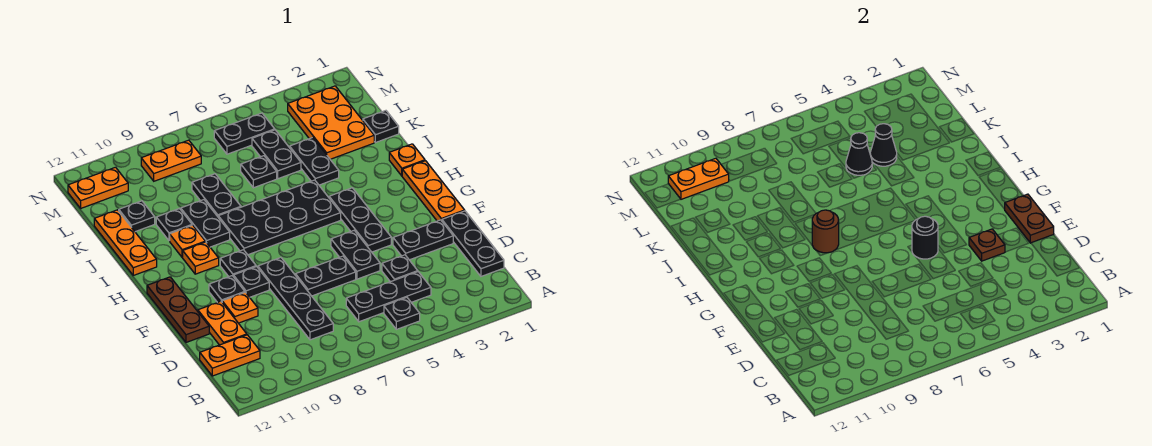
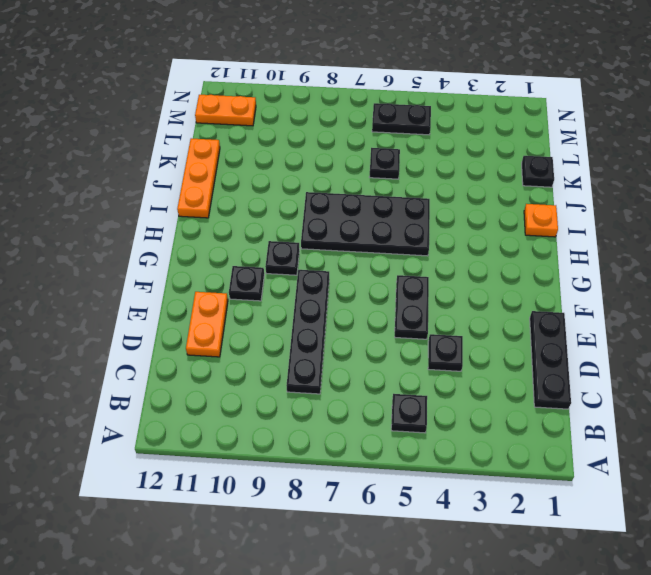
none -> black plate C4:C6 level 1
none -> orange plate C11:C12 level 1
none -> black plate E2:E3 level 1
none -> black plate E6:E7 level 1

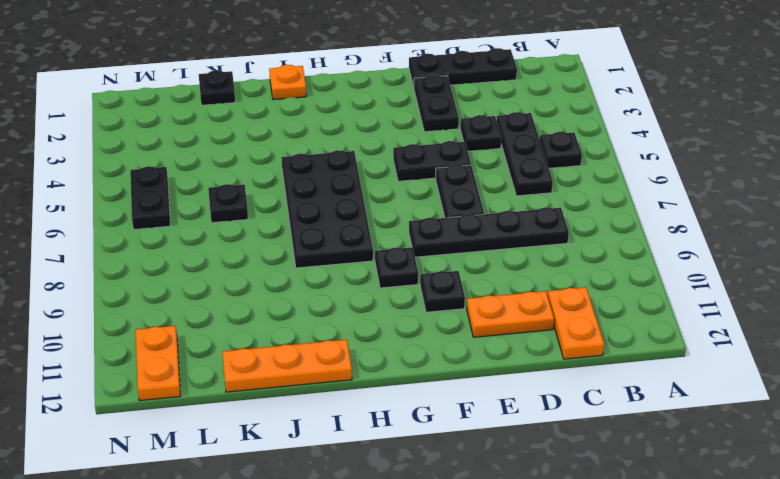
none -> orange plate E10 level 1
none -> brown plate E12:G12 level 1
none -> orange plate F1:H1 level 1
none -> black plate F4:H4 level 1

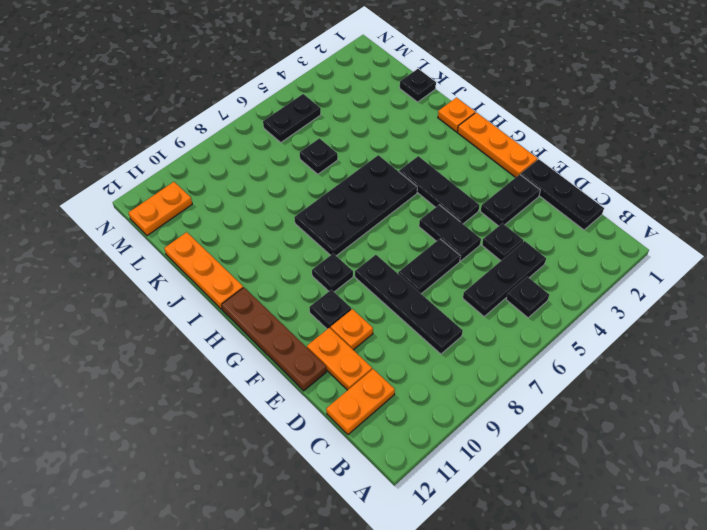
brown plate E12:H12 level 1 -> brown plate E12:G12 level 1
none -> black plate F9 level 1
none -> orange plate H10 level 1
none -> black plate I9:J9 level 1
none -> orange plate I10 level 1

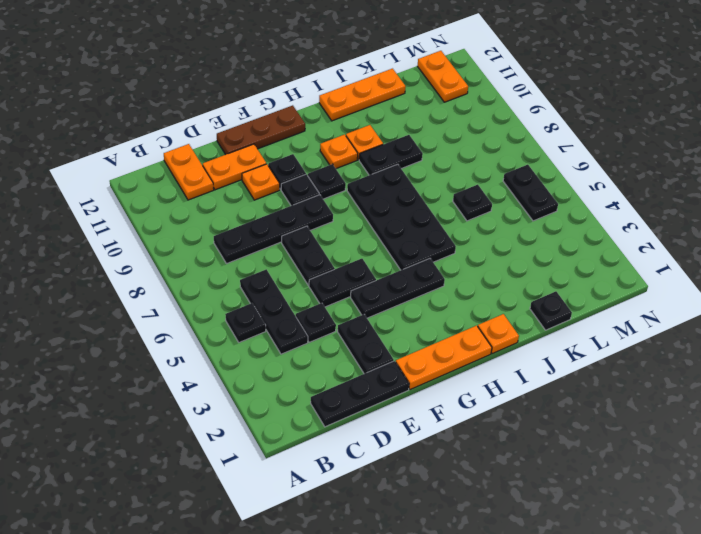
none -> black plate J4:K4 level 1
none -> black plate J8:K8 level 1
none -> black plate J10 level 1
none -> orange plate K2:M3 level 1

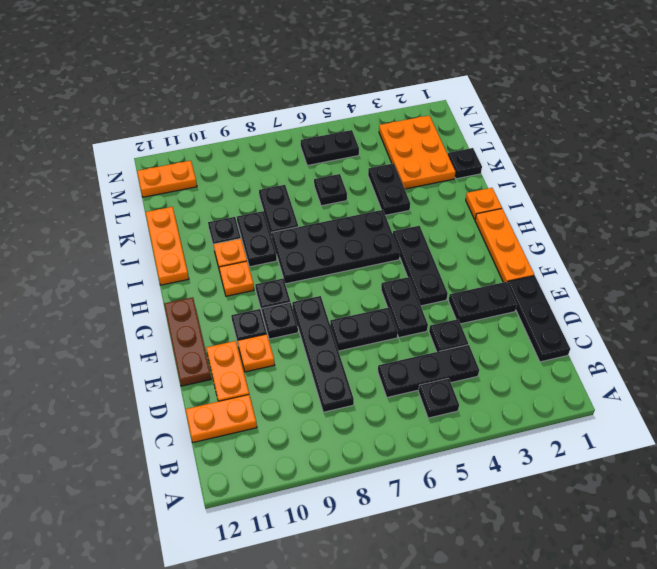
none -> black plate K5:L5 level 1
none -> black plate K11 level 1
none -> orange plate M8:M9 level 1
none -> brown plate E1:F1 level 2

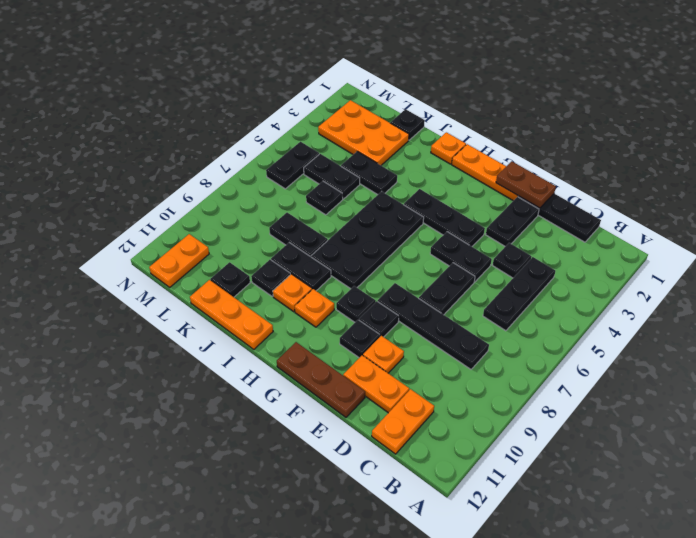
none -> black plate B5 level 1
none -> orange plate M8:M9 level 1
none -> brown plate E3 level 2
none -> black round brick F5 level 2

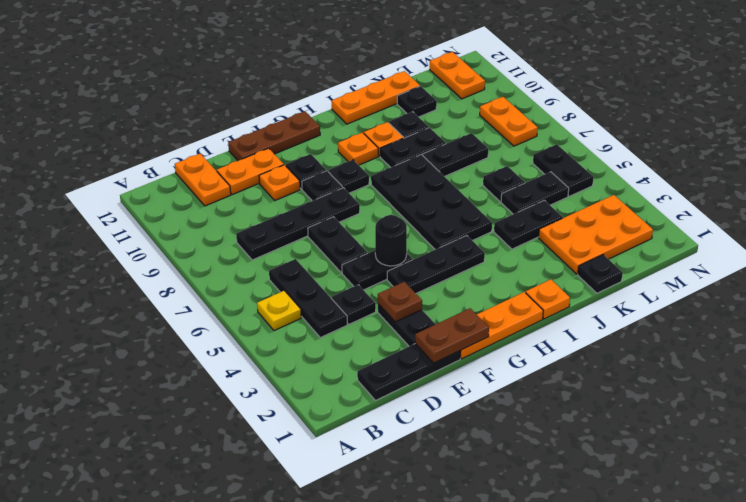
yellow plate B5 level 1 -> black plate B5 level 1
none -> brown round brick H8 level 2
none -> black cone K4 level 2
none -> black cone K5 level 2
none -> orange plate M10:M11 level 2

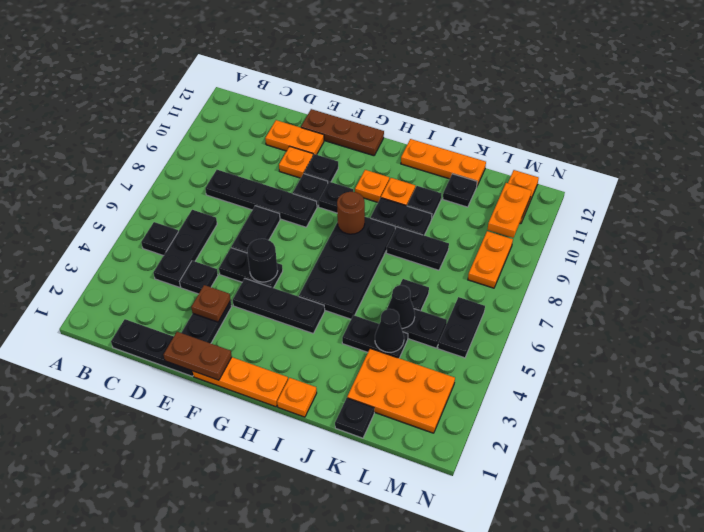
none -> orange plate C11:C12 level 1

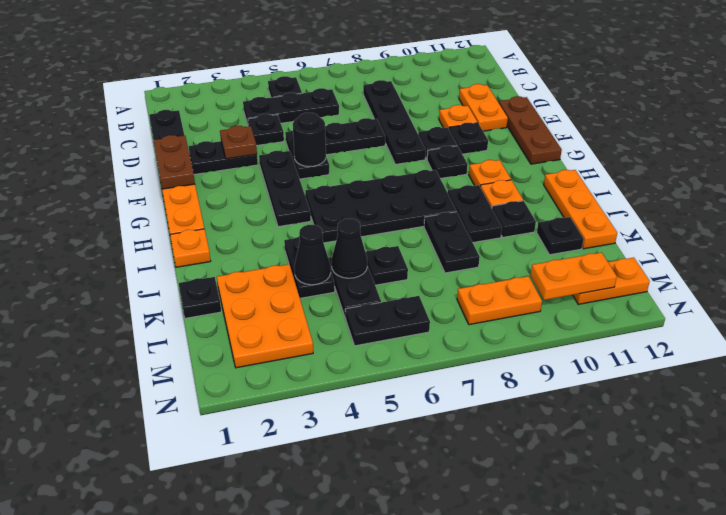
none -> orange plate C11:C12 level 1
none -> brown round brick H8 level 2

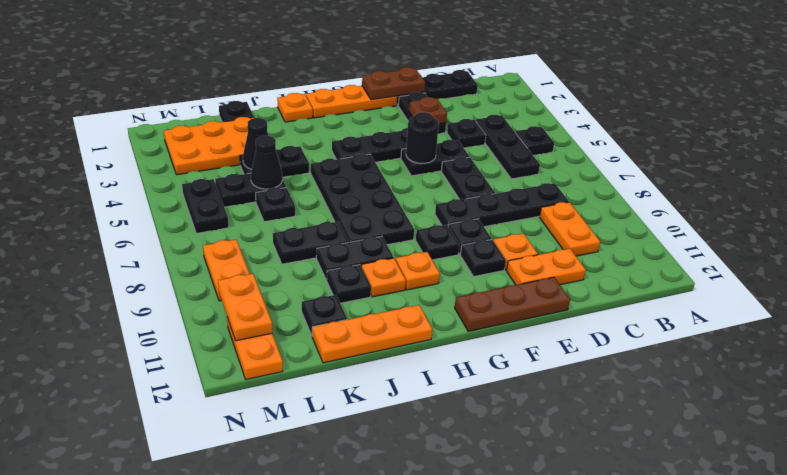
orange plate C9:C10 level 1 -> orange plate C11:C12 level 1
none -> brown round brick H8 level 2

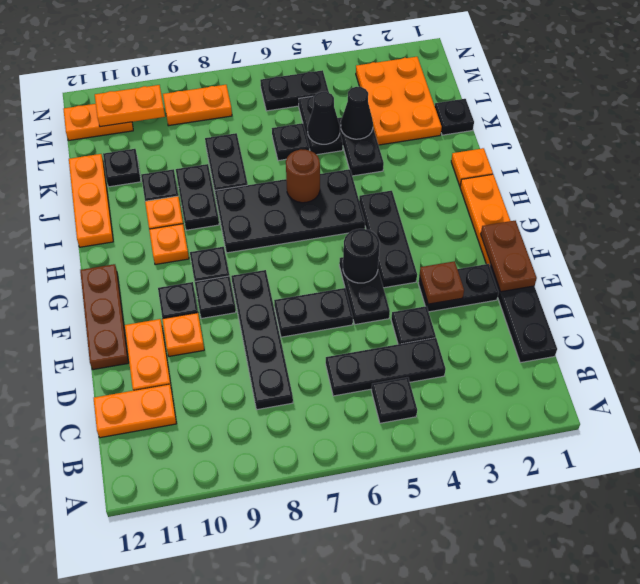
brown round brick I6 level 2 -> brown round brick H8 level 2

